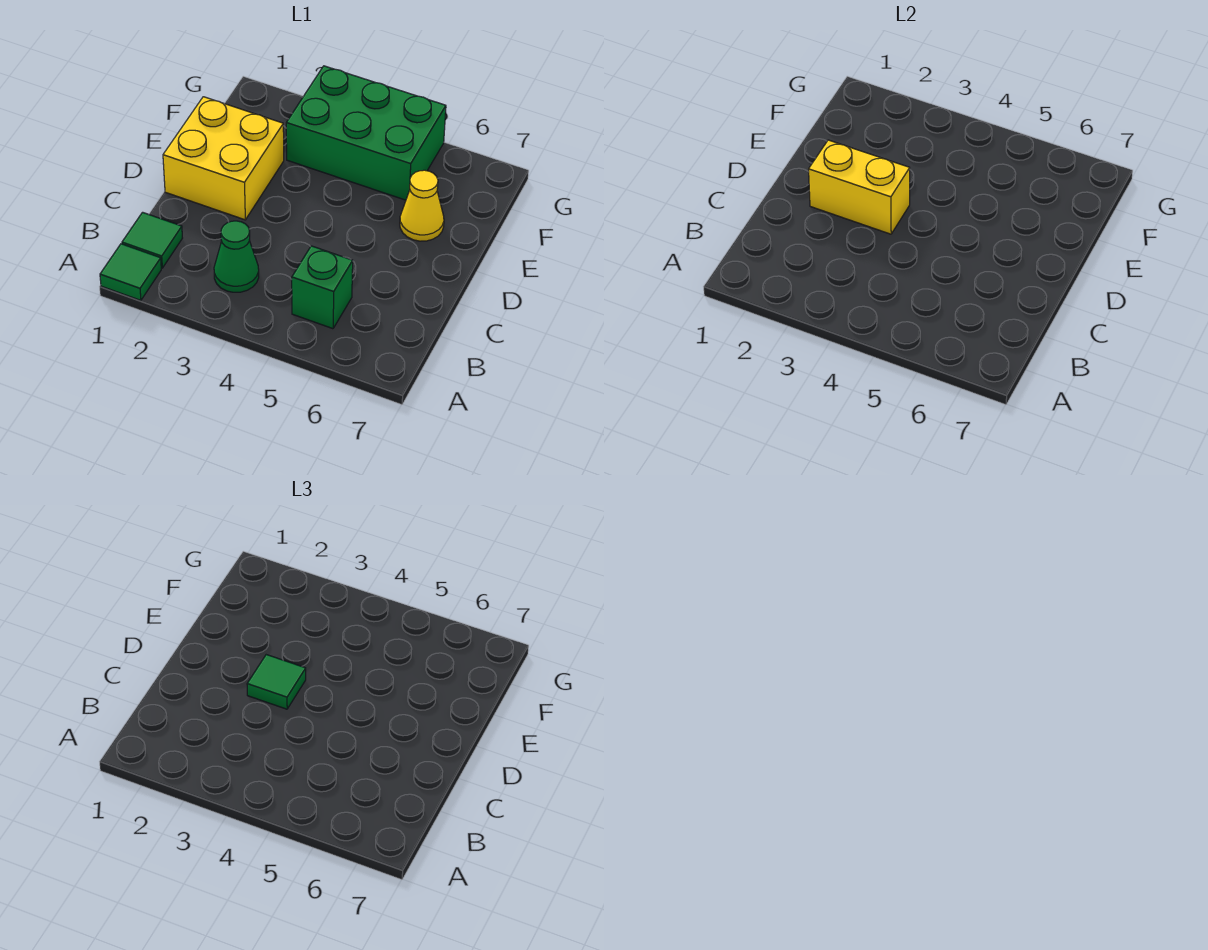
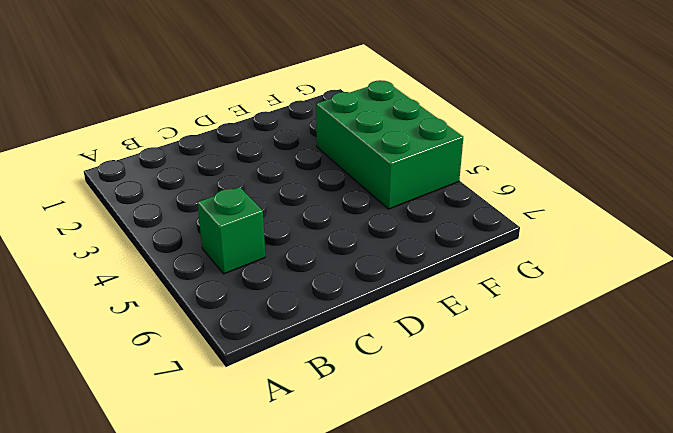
none -> green tile A1 level 1
none -> green tile B1 level 1

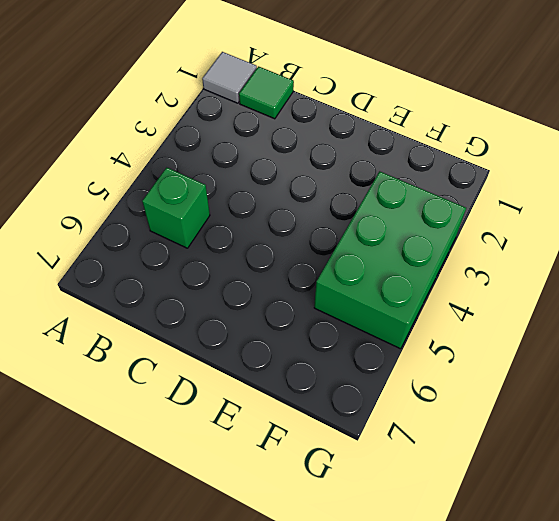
grey tile A1 level 1 -> green tile A1 level 1
none -> green cone B3 level 1
none -> yellow brick D1:E2 level 1

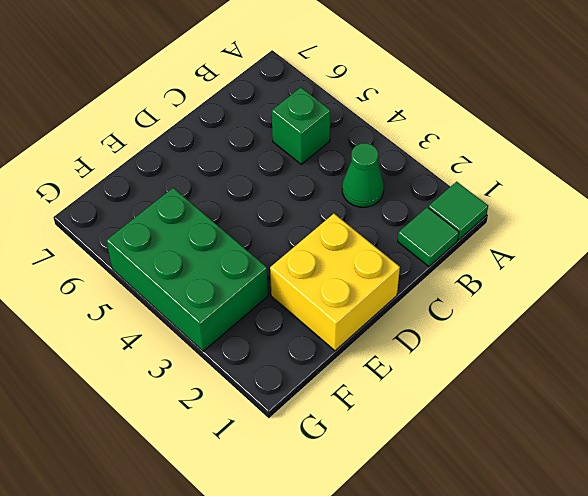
none -> yellow cone E6 level 1
none -> yellow brick D2:D3 level 2

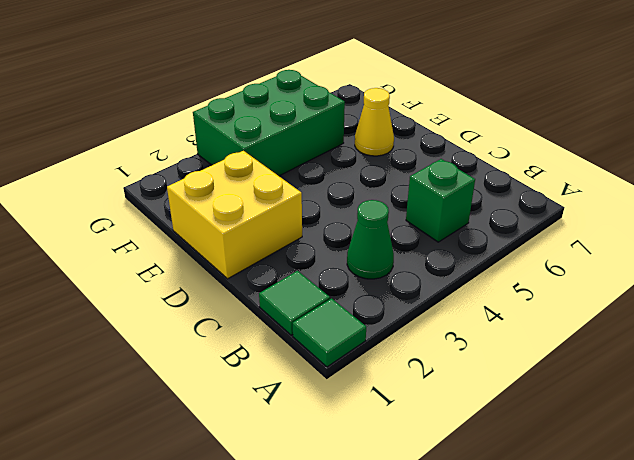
none -> yellow brick D2:D3 level 2
none -> green tile D3 level 3

